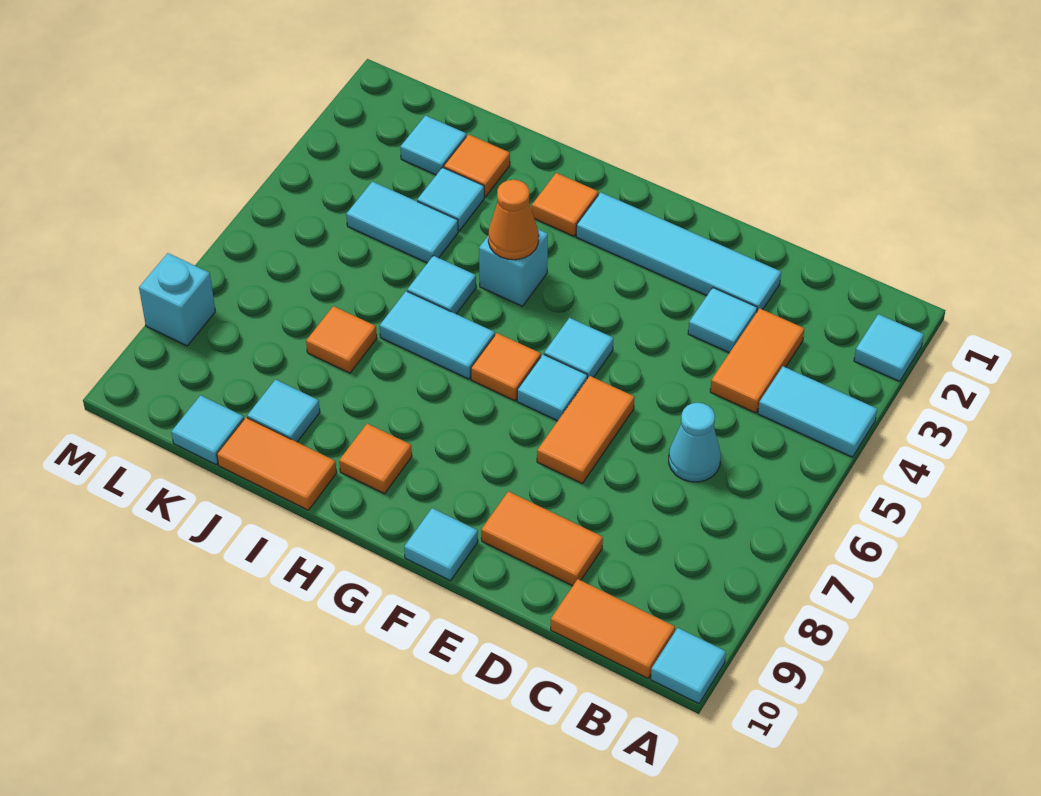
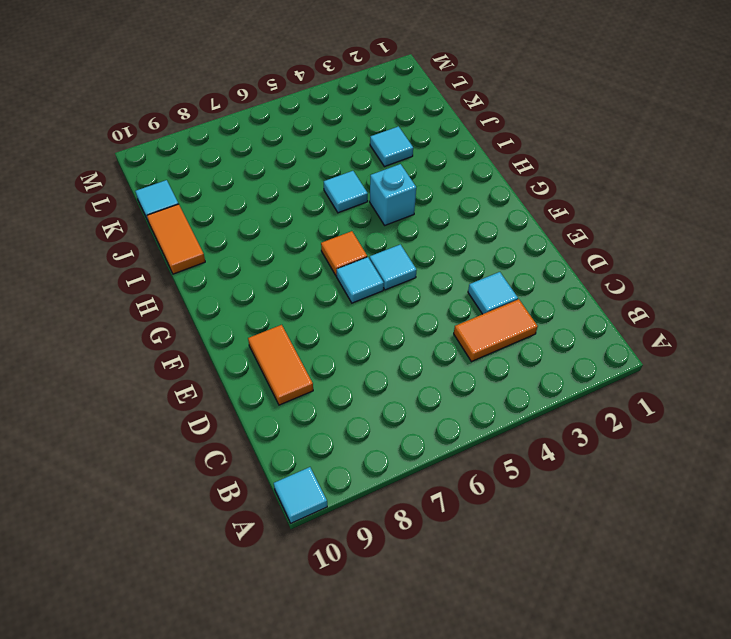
none -> cyan tile A2 level 1
none -> cyan tile A4:B4 level 1
none -> orange tile B10:C10 level 1

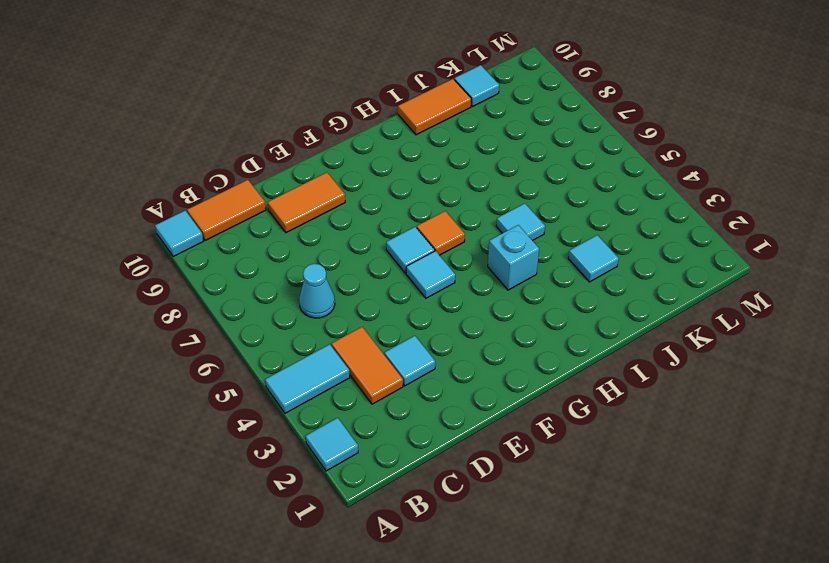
none -> cyan tile D2:G2 level 1
none -> orange tile E6:E7 level 1
none -> cyan tile F10 level 1

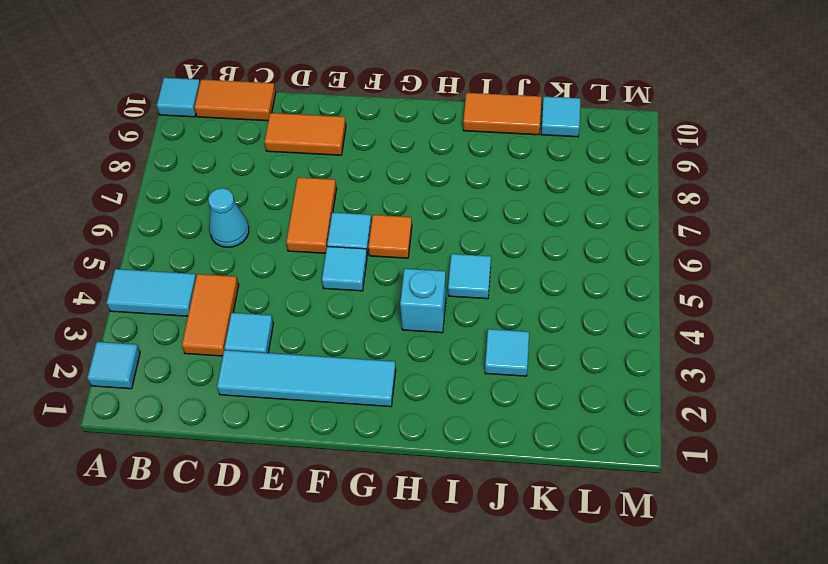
none -> cyan tile F10 level 1
none -> orange tile H2 level 1
none -> cyan tile H6:I6 level 1

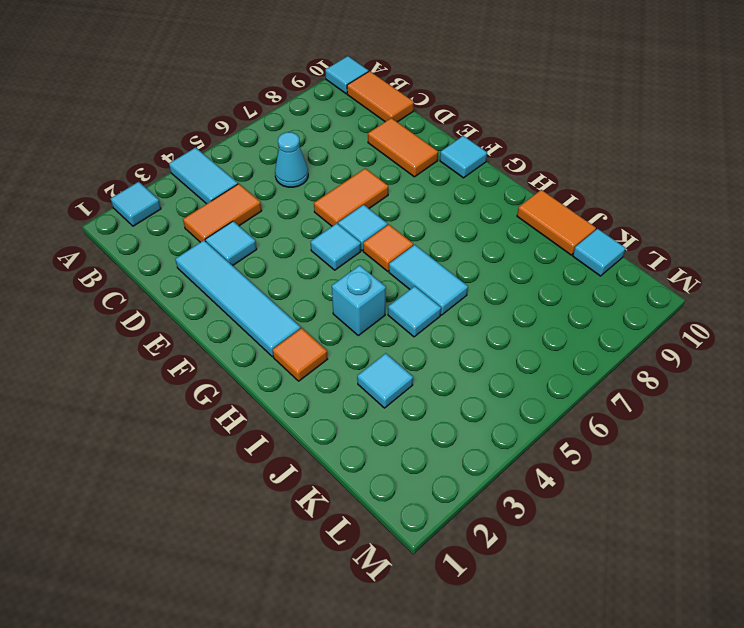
none -> orange tile H9 level 1
none -> orange tile J2 level 1
none -> cyan tile J4:K4 level 1

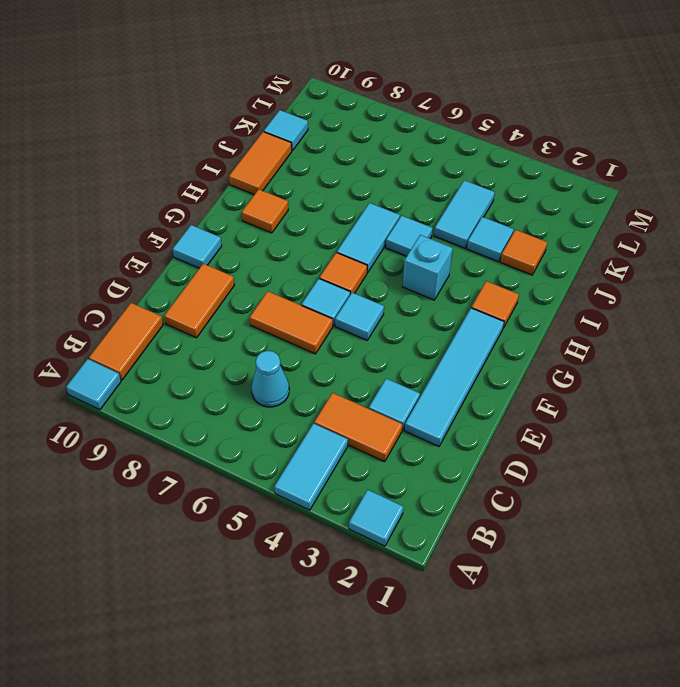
none -> orange tile J7 level 1
none -> cyan tile J9 level 1
none -> cyan tile K2 level 1

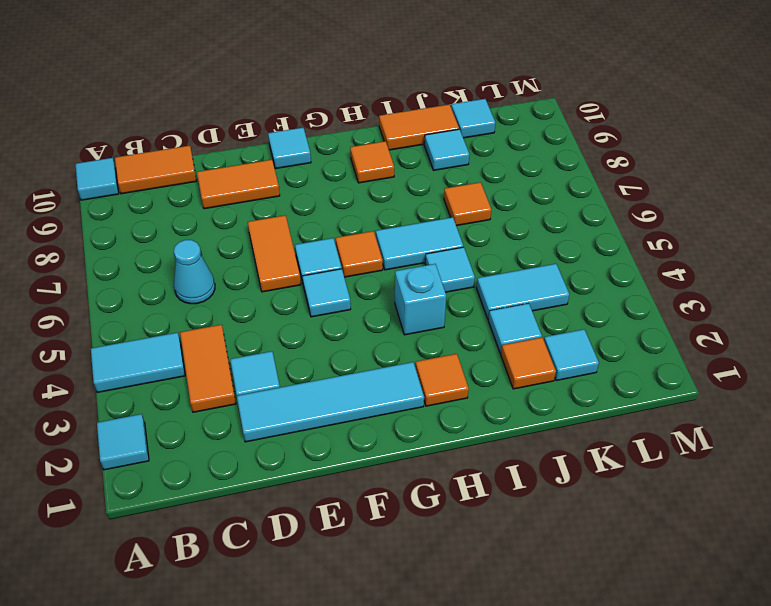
none -> cyan brick M8 level 1
none -> orange cone H4 level 2

